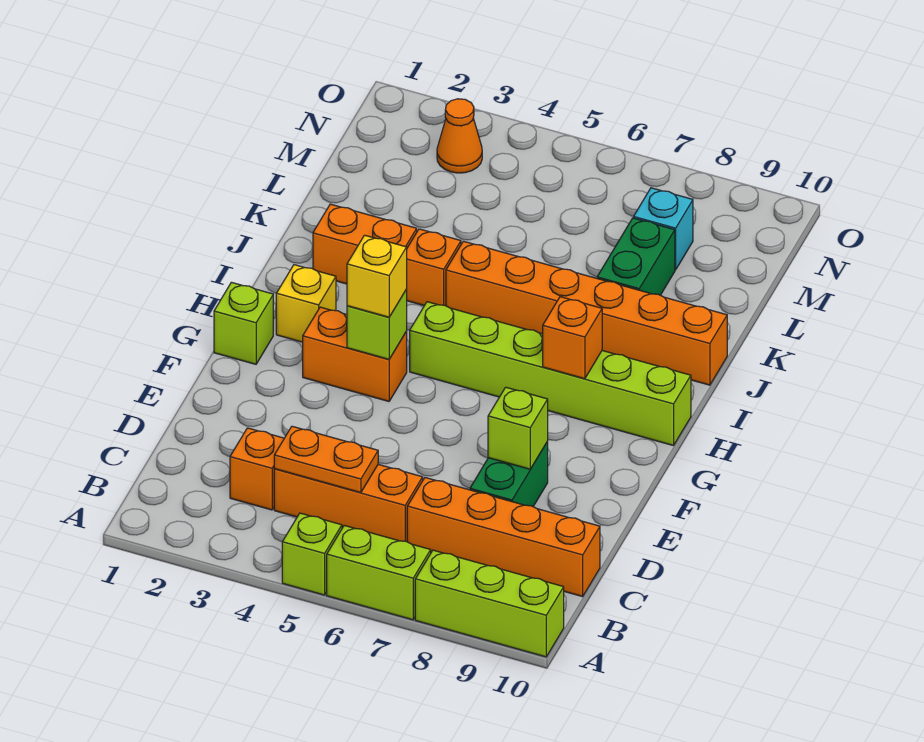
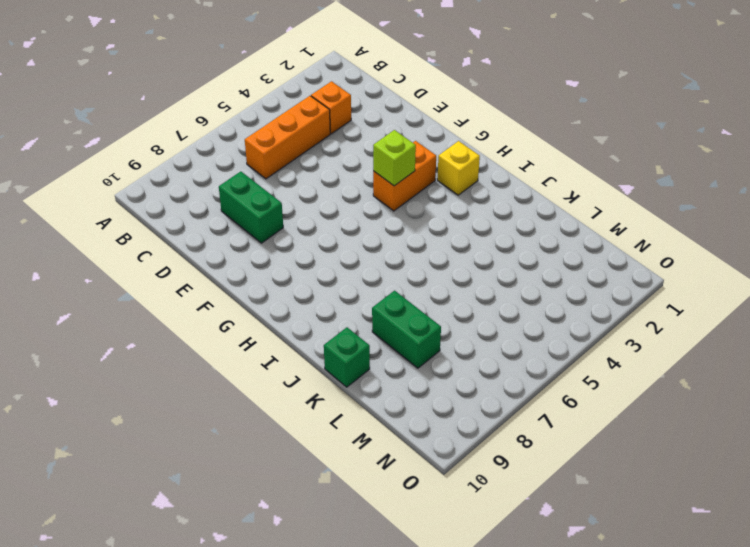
green brick K10 level 1 -> none
none -> lime brick A5 level 1
none -> lime brick A6:A7 level 1
none -> lime brick A8:A10 level 1

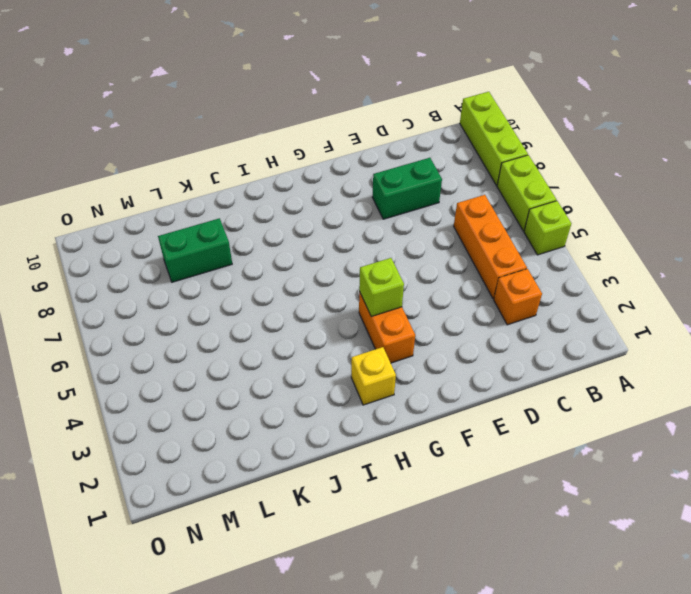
none -> orange brick C7:C10 level 1
none -> lime brick G1 level 1
none -> lime brick H5:H10 level 1

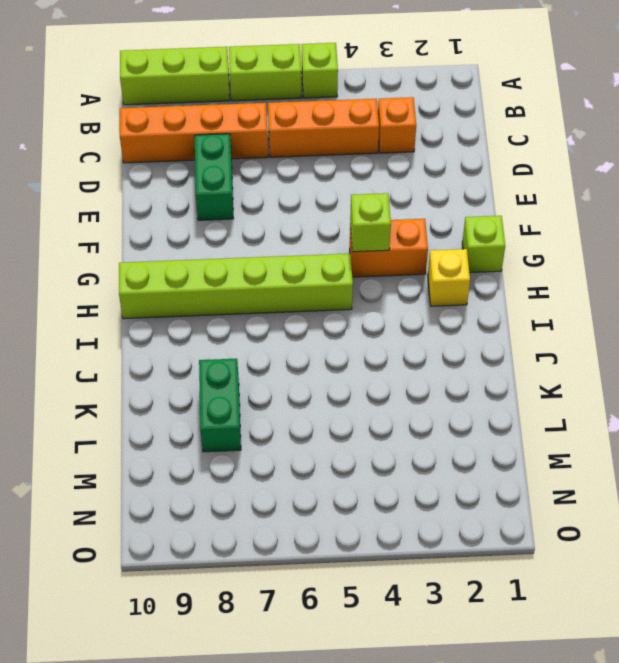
none -> orange brick J2:J3 level 1
none -> orange brick J4 level 1
none -> orange brick J5:J10 level 1

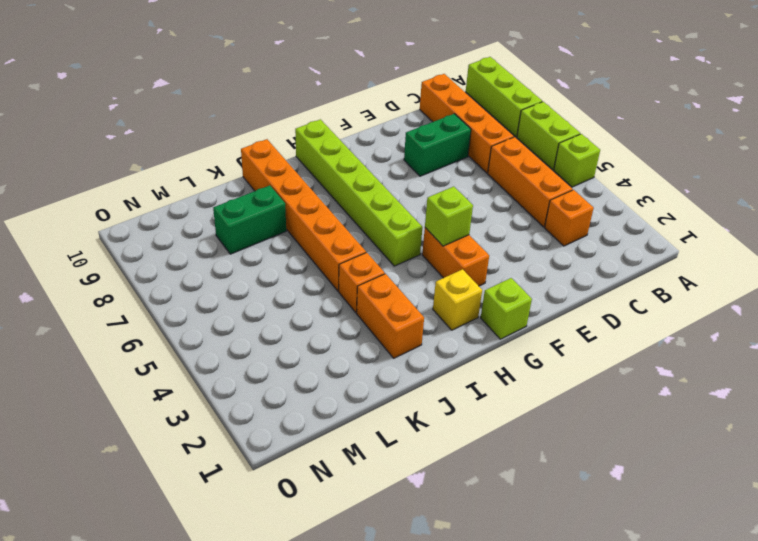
none -> cyan brick M8 level 1
none -> orange cone N3 level 1
none -> orange plate C4:C5 level 2

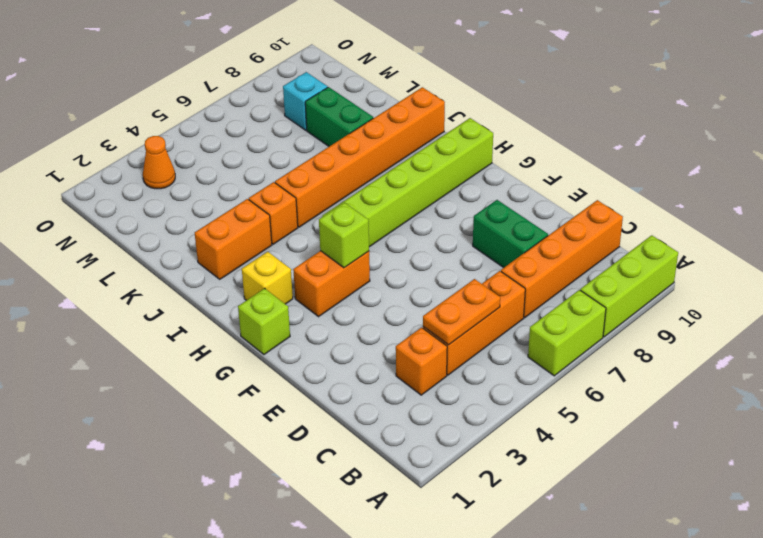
none -> lime brick A5 level 1
none -> lime brick E8 level 2
none -> orange brick H8 level 2

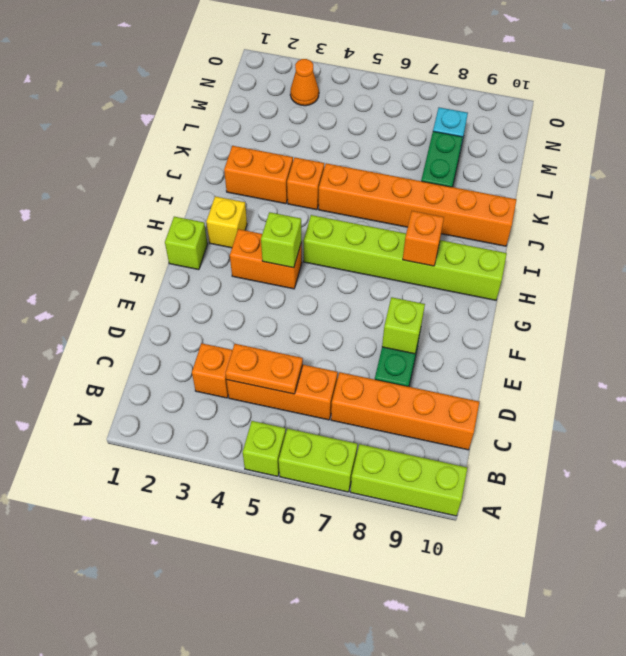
none -> yellow brick G4 level 3

